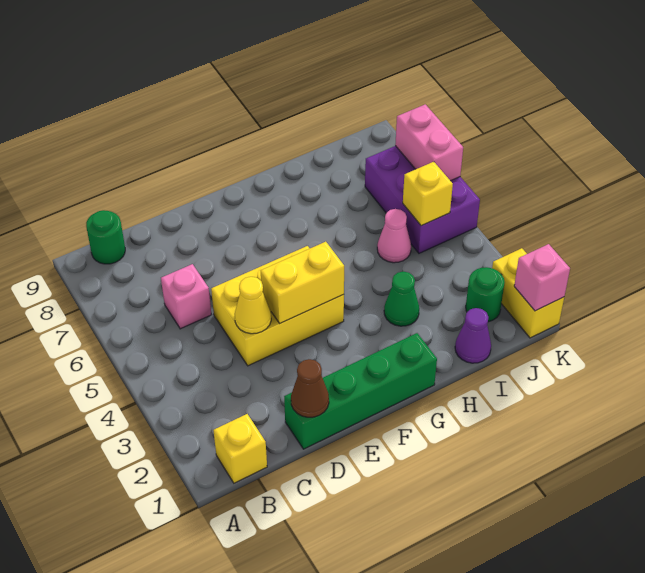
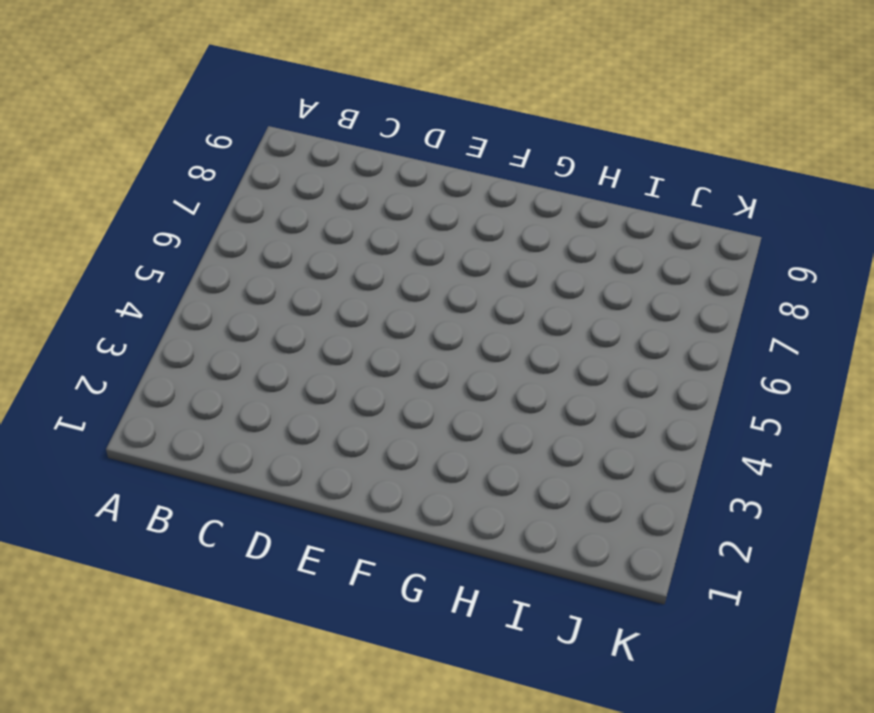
none -> yellow brick B1 level 1
none -> green round brick B9 level 1
none -> pink brick C6 level 1

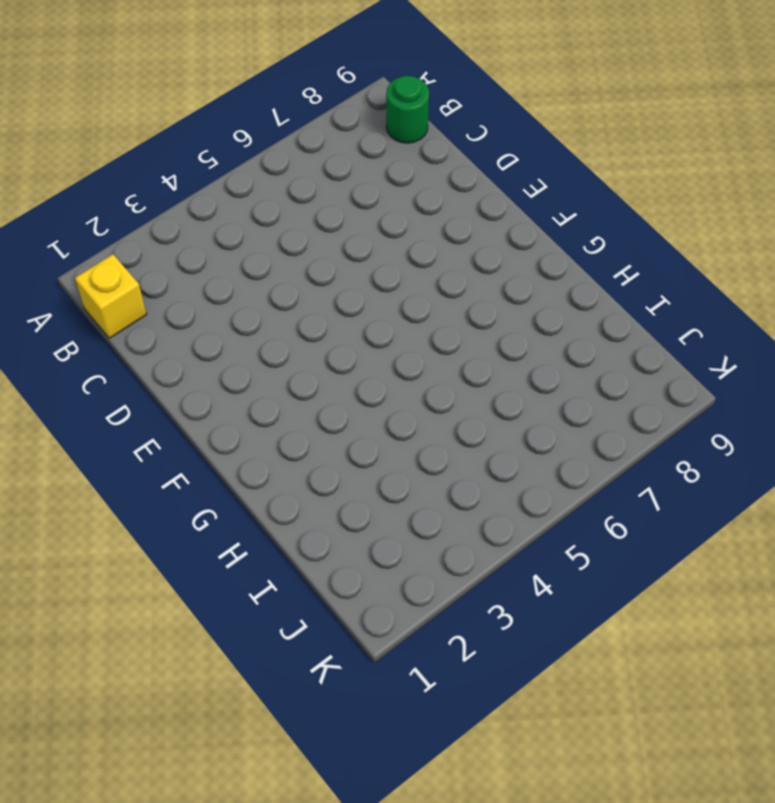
none -> pink brick C6 level 1
none -> green brick D1:G1 level 1
none -> yellow brick D4:F5 level 1

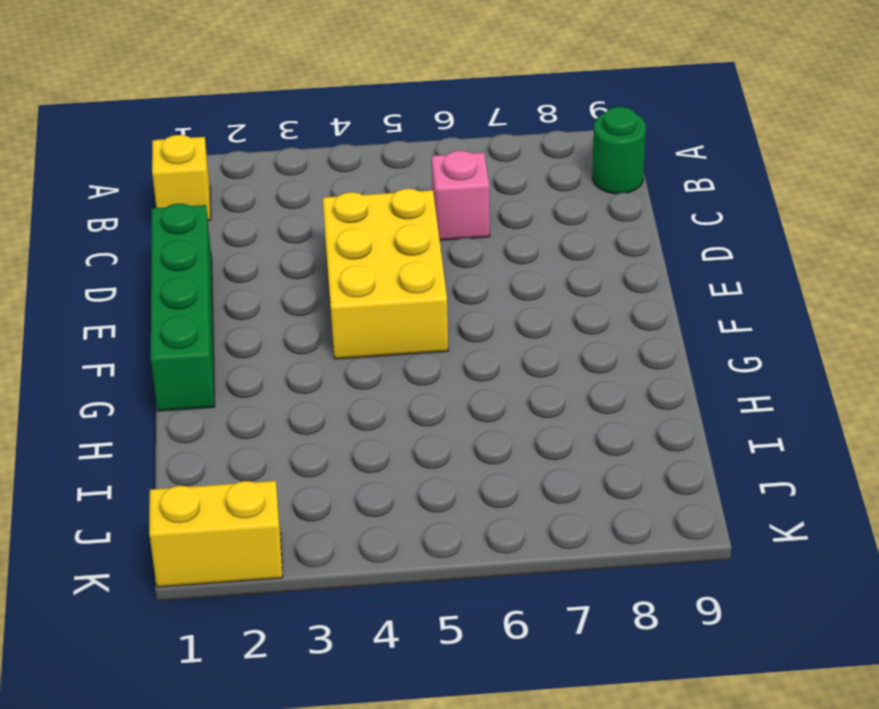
none -> green cone H3 level 1
none -> purple cone I1 level 1
none -> pink cone I5 level 1

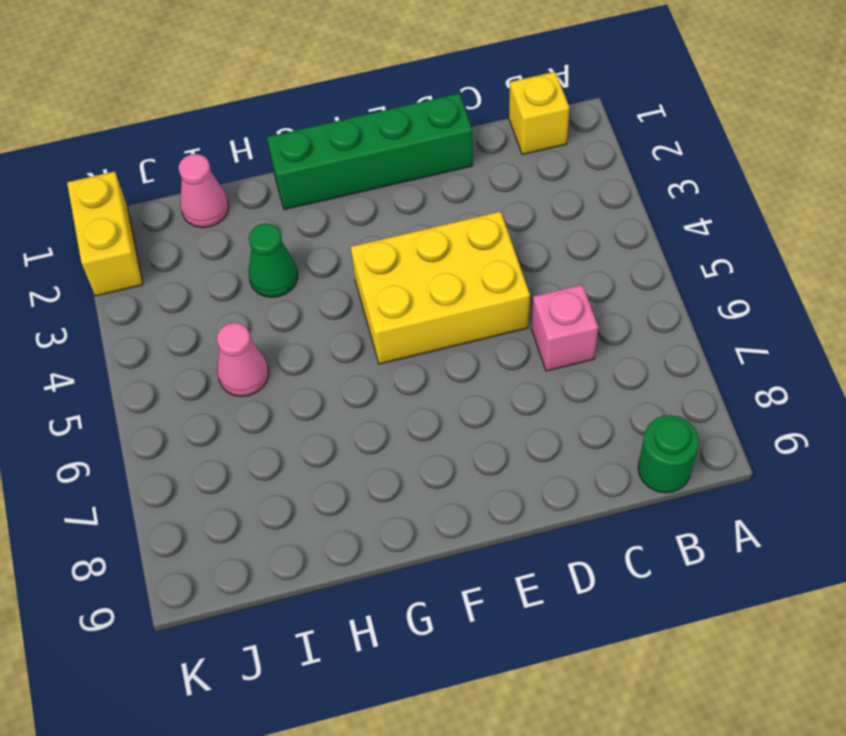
pink cone I1 level 1 -> purple cone I1 level 1
none -> green round brick J2 level 1
none -> purple brick J5:K7 level 1
none -> brown cone D1 level 2

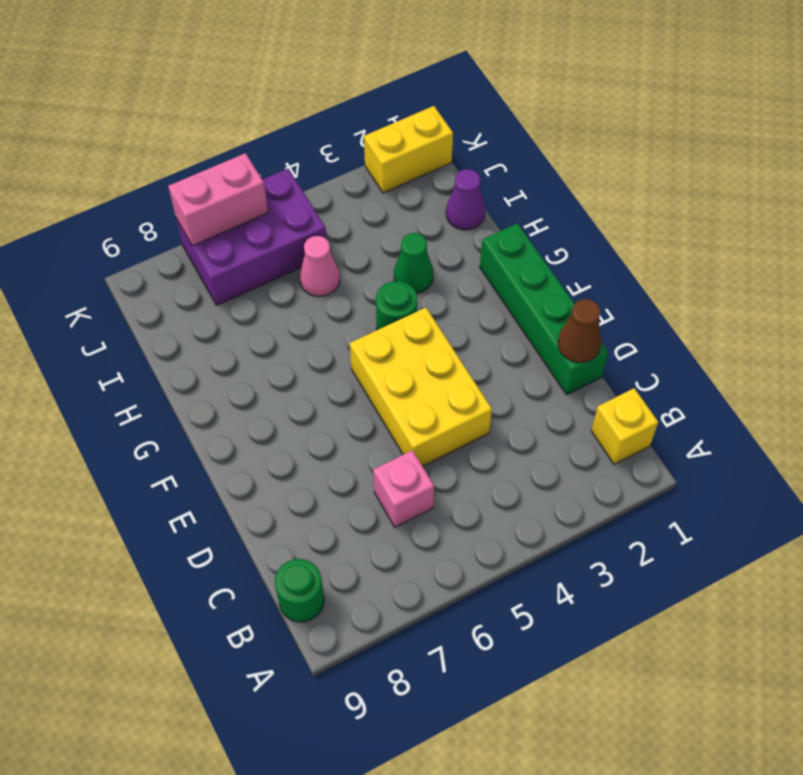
green round brick G4 level 1 -> green round brick J2 level 1
none -> yellow cone D4 level 2
none -> yellow brick E4:F4 level 2
none -> yellow brick J5 level 2

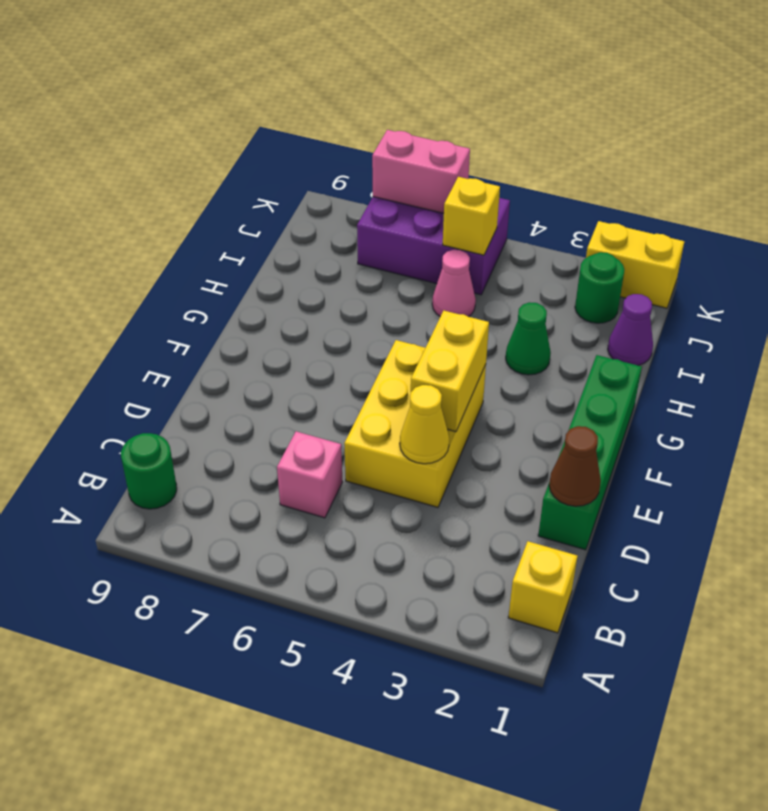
none -> pink brick K1 level 2

